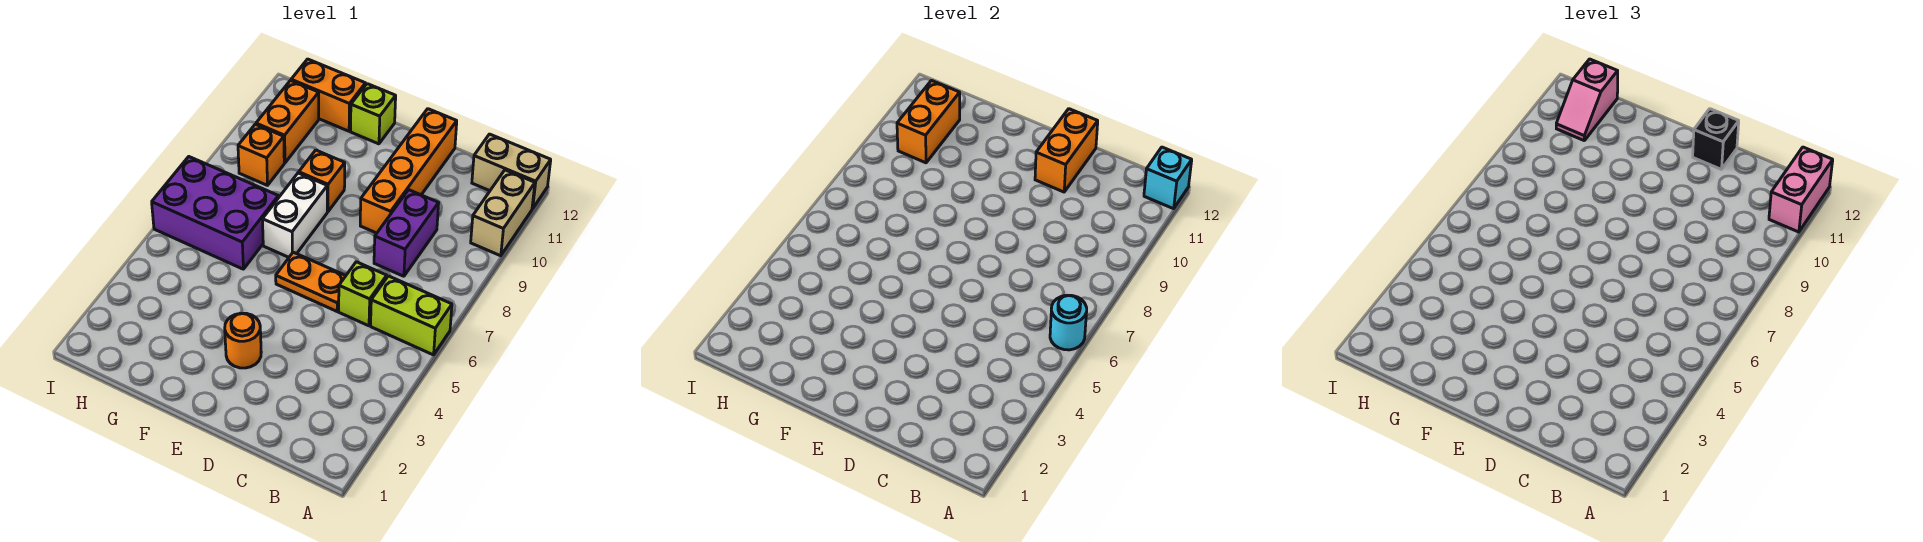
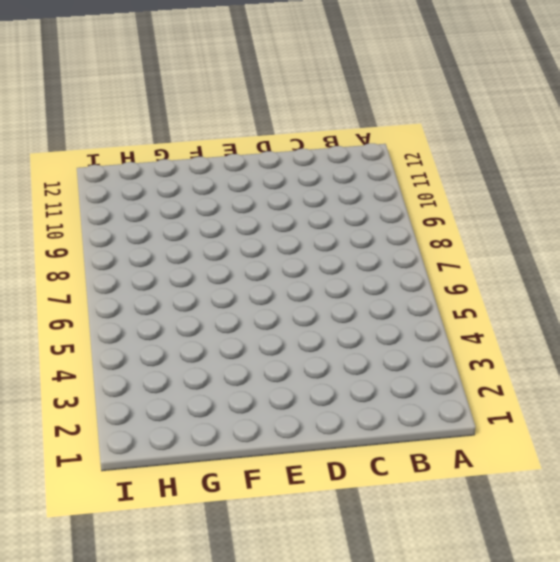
none -> lime brick A6:B6 level 1
none -> tan brick A10:A11 level 1
none -> tan brick A12:B12 level 1

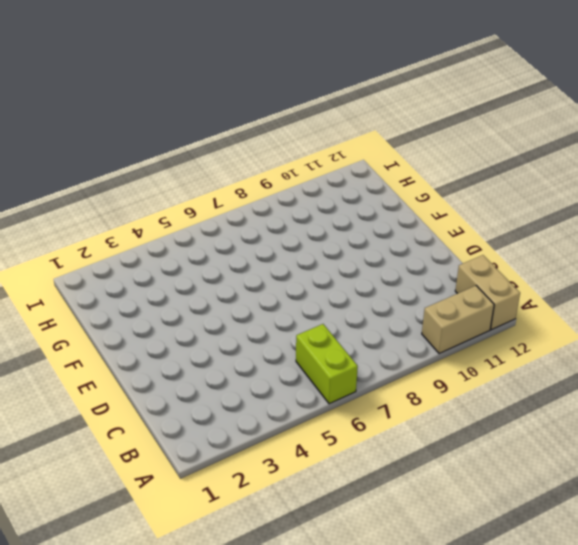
none -> lime brick C6 level 1
none -> purple brick C8:C9 level 1
none -> orange plate D6:E6 level 1

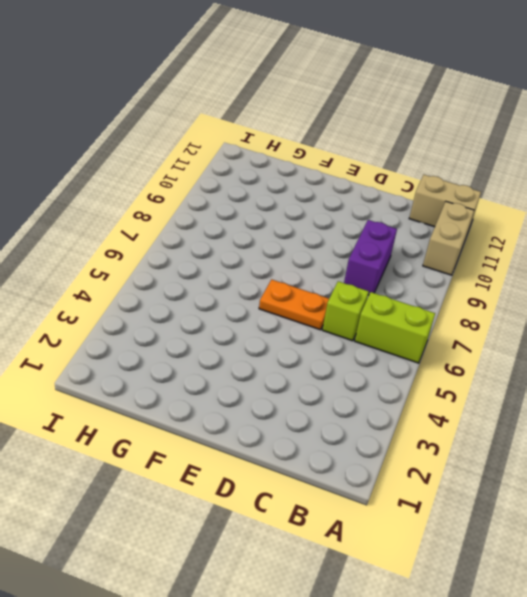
none -> orange brick D9:D12 level 1
none -> orange round brick E3 level 1
none -> white brick F7:F8 level 1

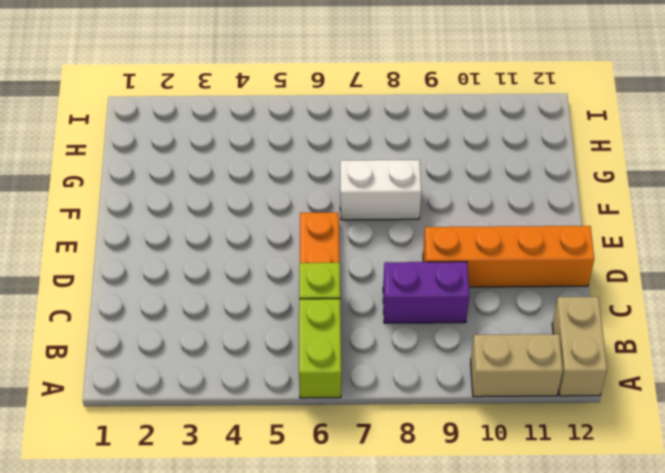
none -> orange round brick E3 level 1
none -> orange brick F9 level 1
none -> lime brick F12 level 1

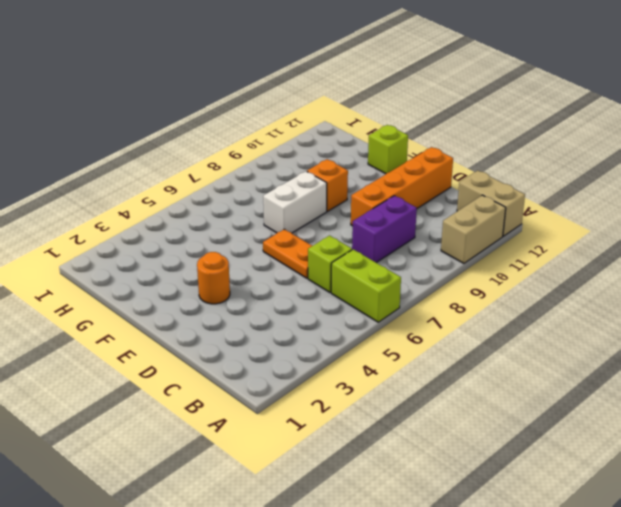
none -> purple brick G6:I7 level 1
none -> orange brick G12:H12 level 1
none -> orange brick H9 level 1

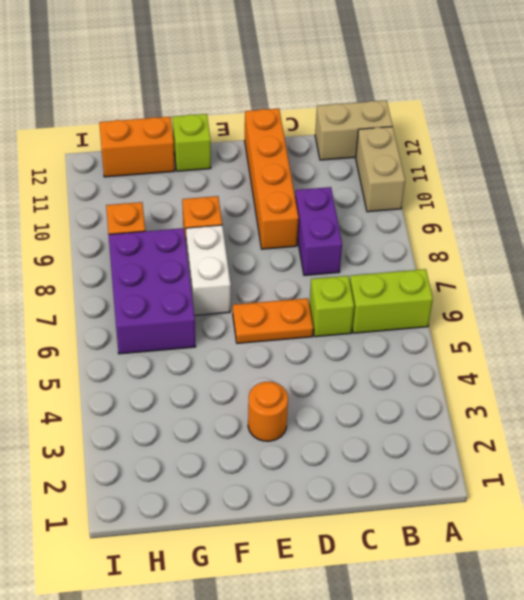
purple brick G6:H8 level 1 -> purple brick G6:I7 level 1
none -> orange brick H10:H11 level 1
none -> cyan round brick A6 level 2
none -> cyan brick A12 level 2

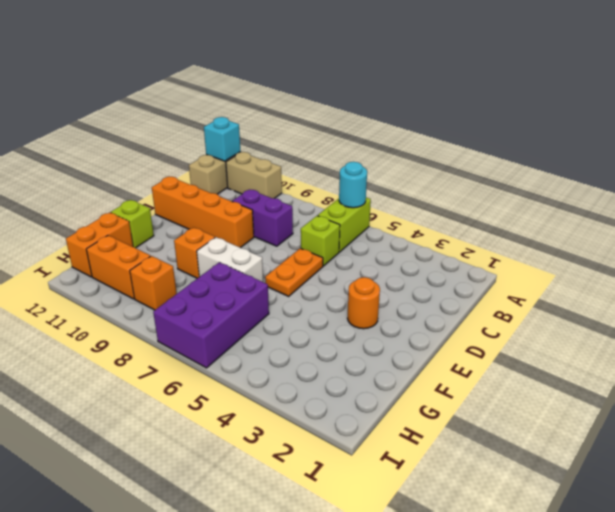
none -> orange brick D11:D12 level 2
none -> orange brick H10:H11 level 2
none -> pink brick A11:A12 level 3

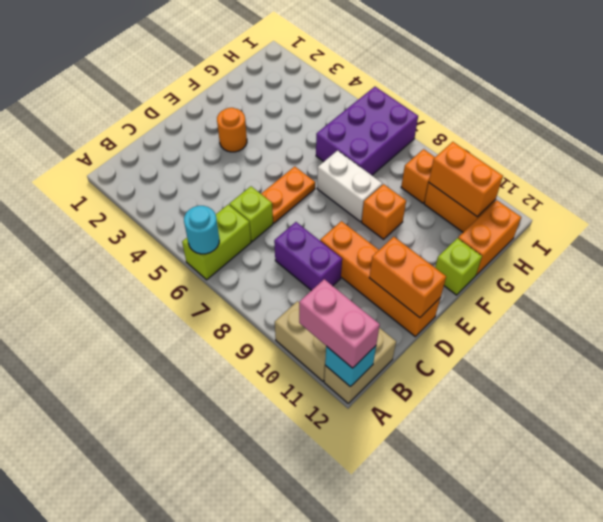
none -> black brick D12 level 3
none -> pink slope H11:H12 level 3 top 12

